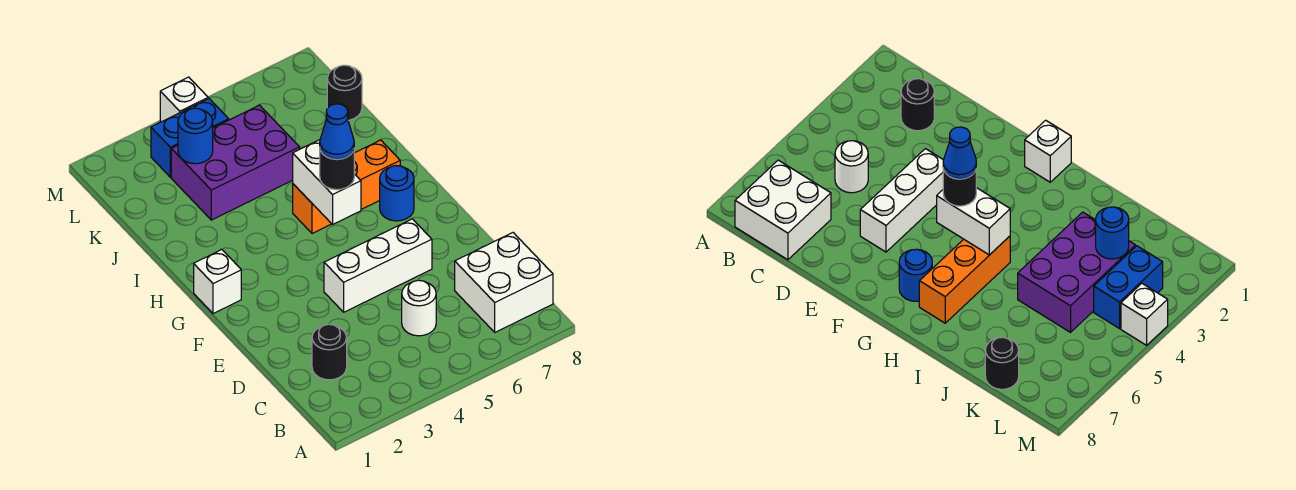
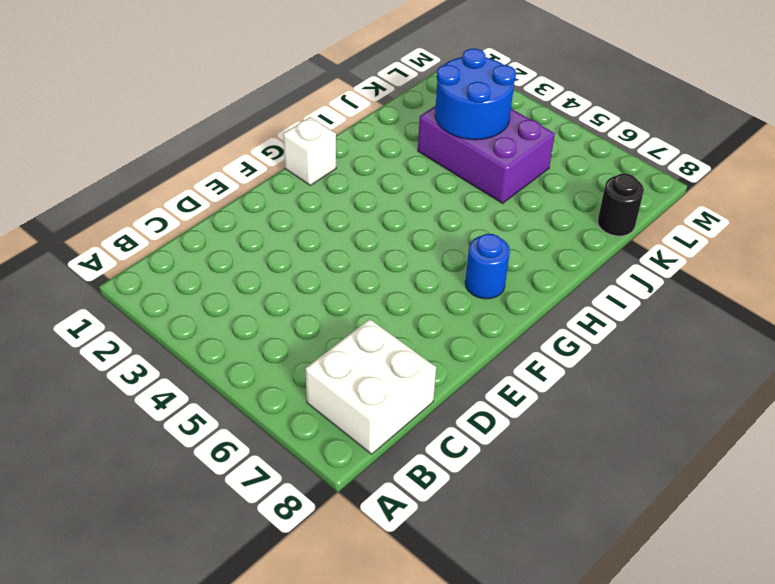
blue round brick J3:K4 level 2 -> blue round brick K3 level 2
none -> black round brick C2 level 1
none -> white round brick C5 level 1
none -> white brick E4:E6 level 1

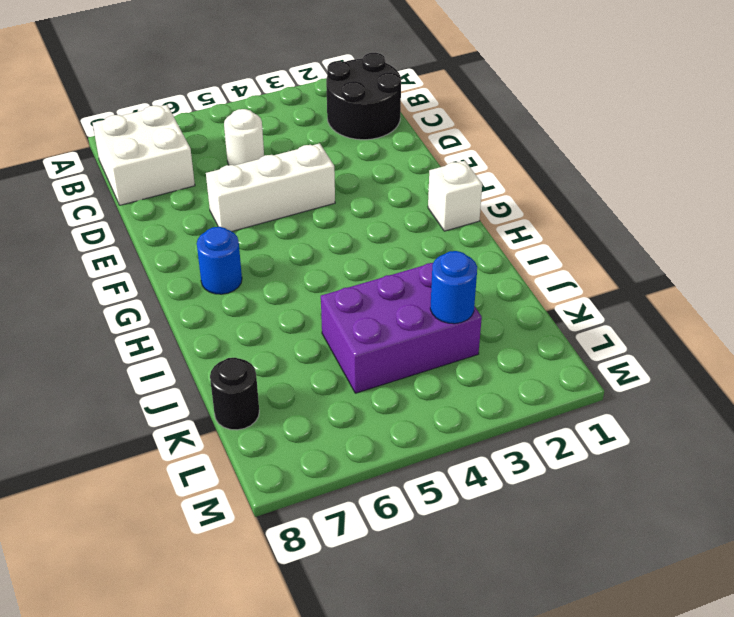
black round brick B1:C2 level 1 -> black round brick C2 level 1
none -> orange brick H5:H7 level 1
none -> blue brick L3:L4 level 1
none -> white brick M4 level 1

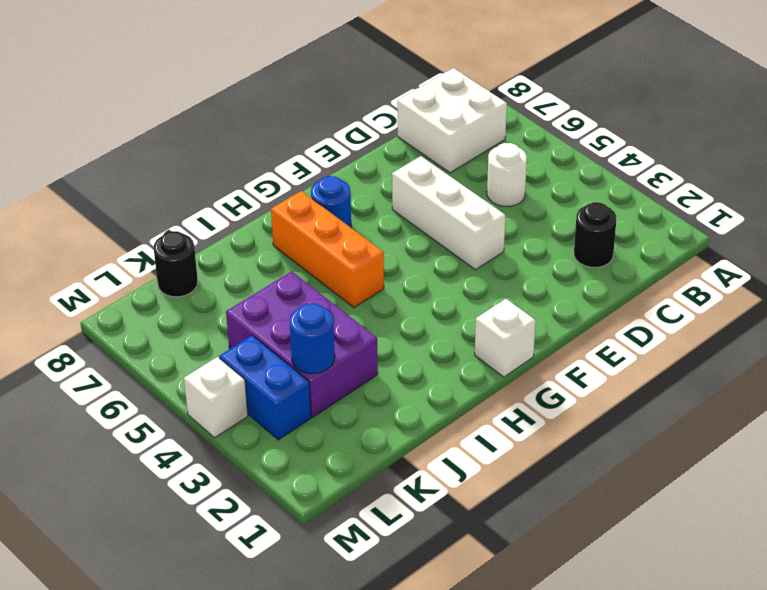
none -> white brick G5:H5 level 2
none -> black round brick G5 level 3
none -> blue cone G5 level 4

